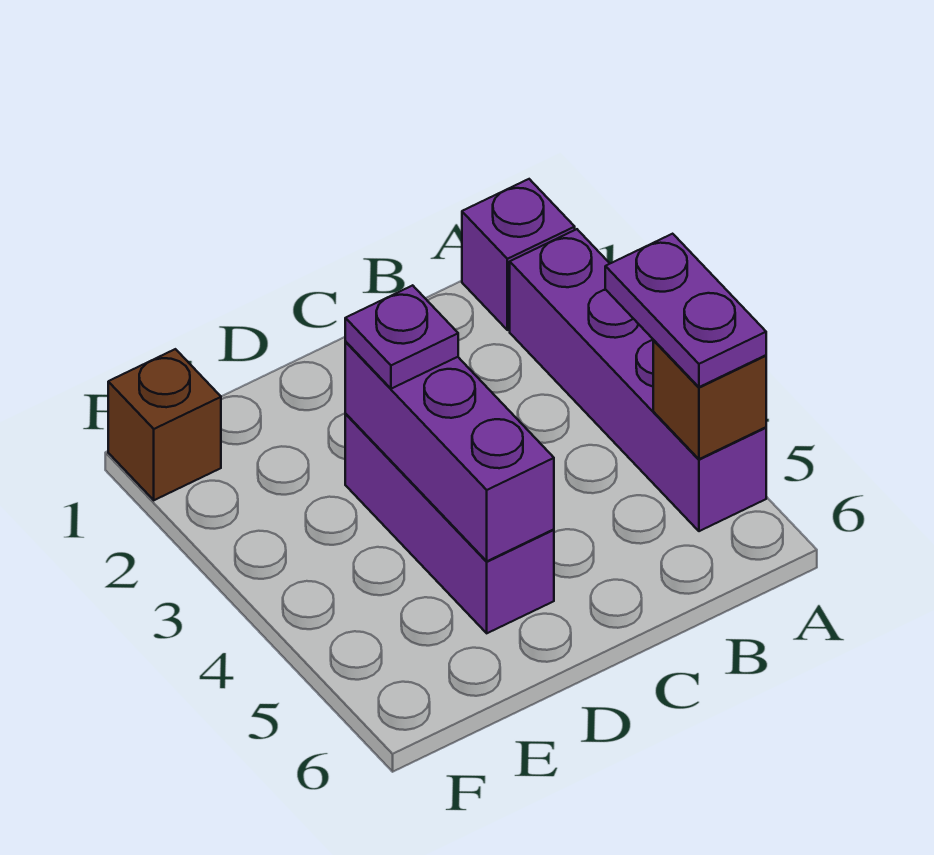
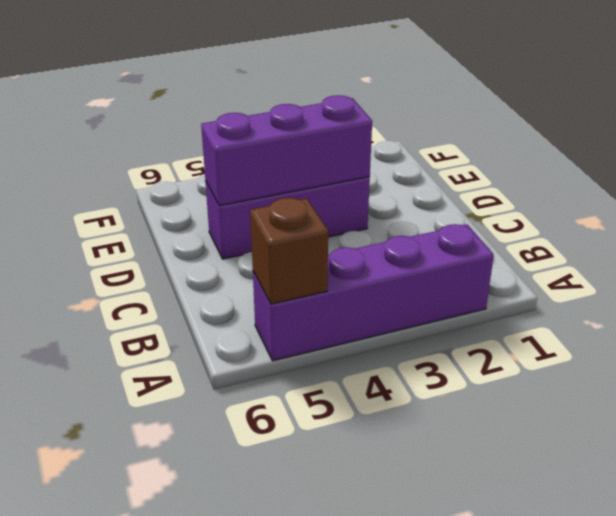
none -> purple brick A1 level 1
none -> brown brick F1 level 1

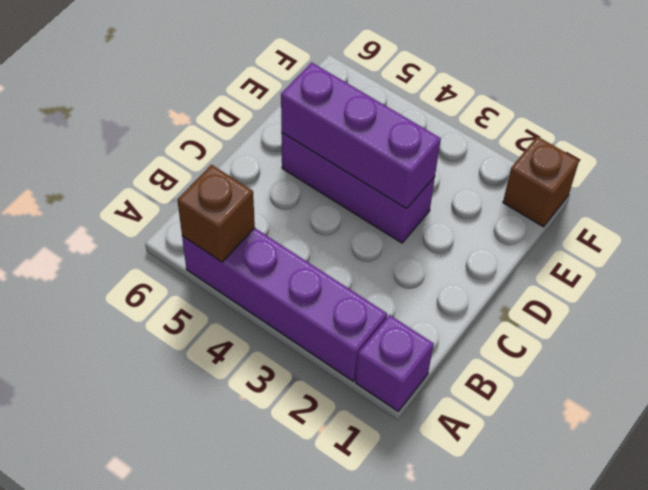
none -> purple plate A4:A5 level 3
none -> purple plate D3 level 3

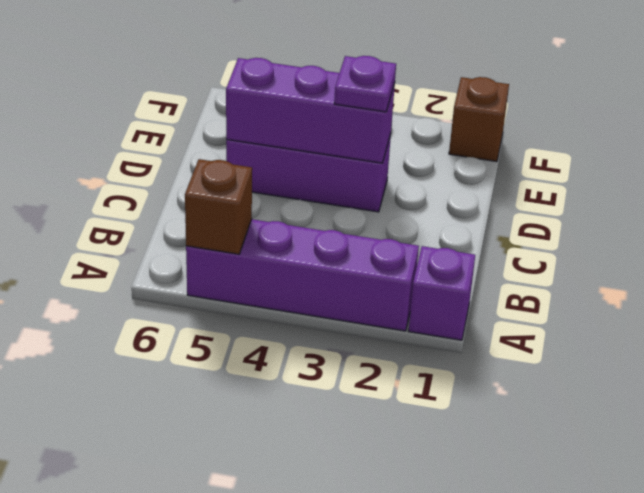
none -> purple plate A4:A5 level 3

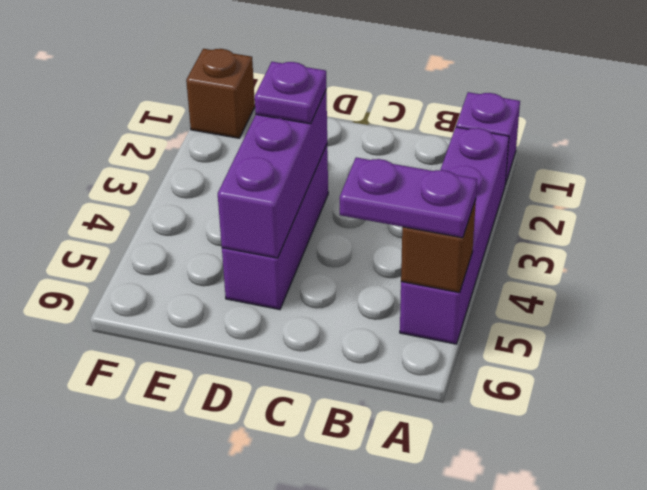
purple plate A5:B5 level 3 -> purple plate A4:A5 level 3

